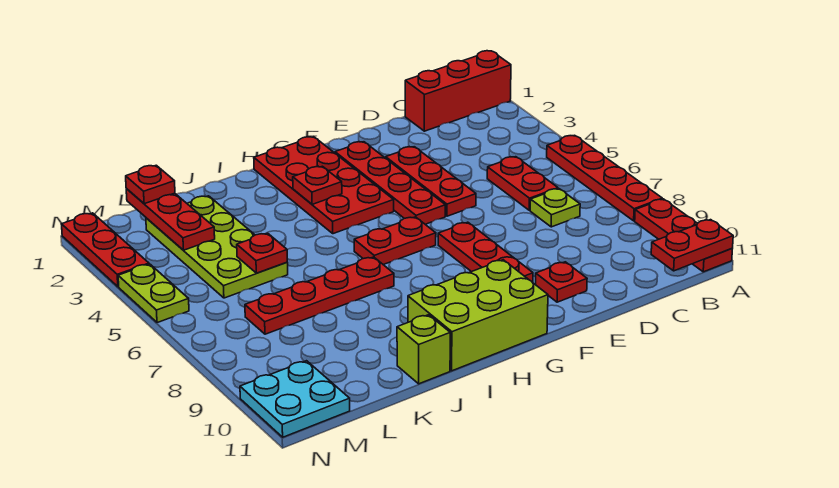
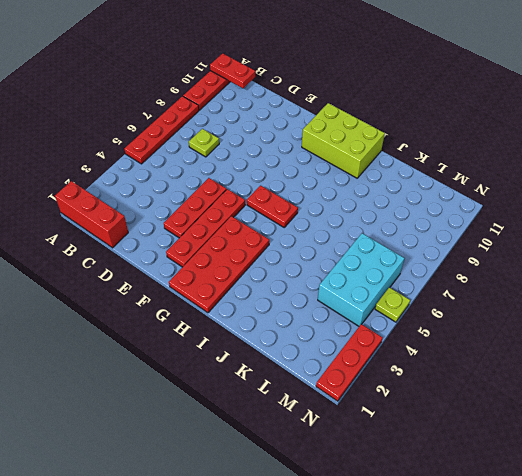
cyan brick L4:M6 level 1 -> lime plate K2:L5 level 1
lime plate N5 level 1 -> lime plate N4:N5 level 1
none -> red plate C5:C6 level 1
none -> red plate E10 level 1
none -> red plate F7:F9 level 1

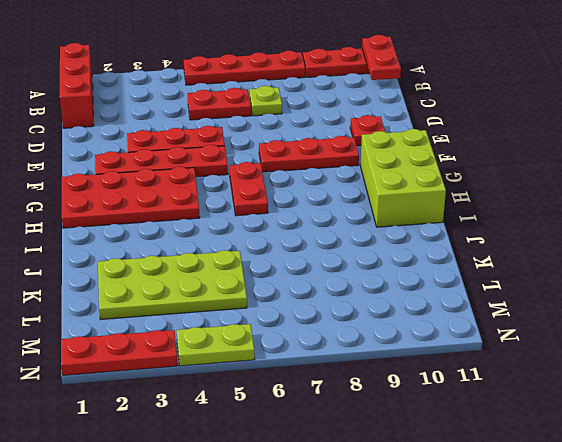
none -> red plate I7:L7 level 1
none -> lime brick J11 level 1
none -> cyan plate M10:N11 level 1

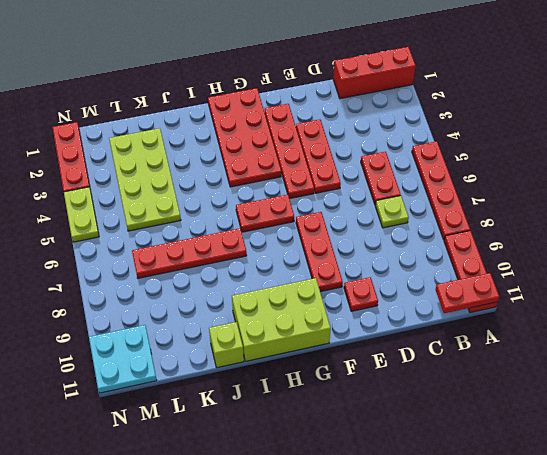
none -> red plate H3 level 2
none -> red plate K5 level 2
none -> red plate L1:L3 level 2

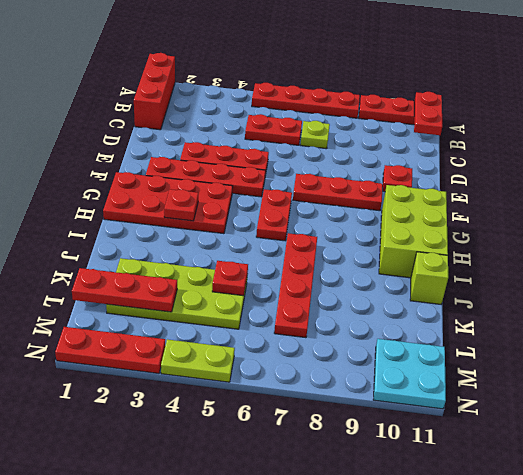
none -> red plate L1 level 3

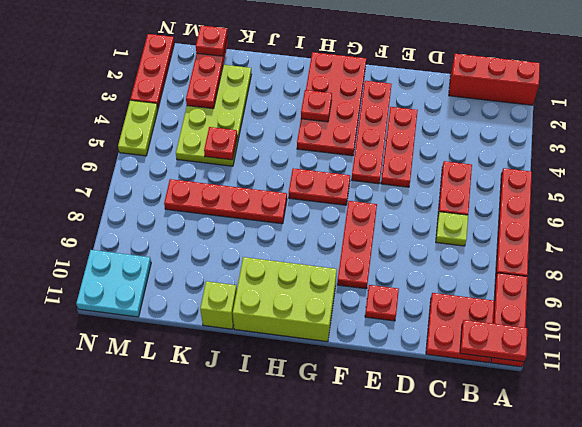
red plate B10:C11 level 1 -> none

